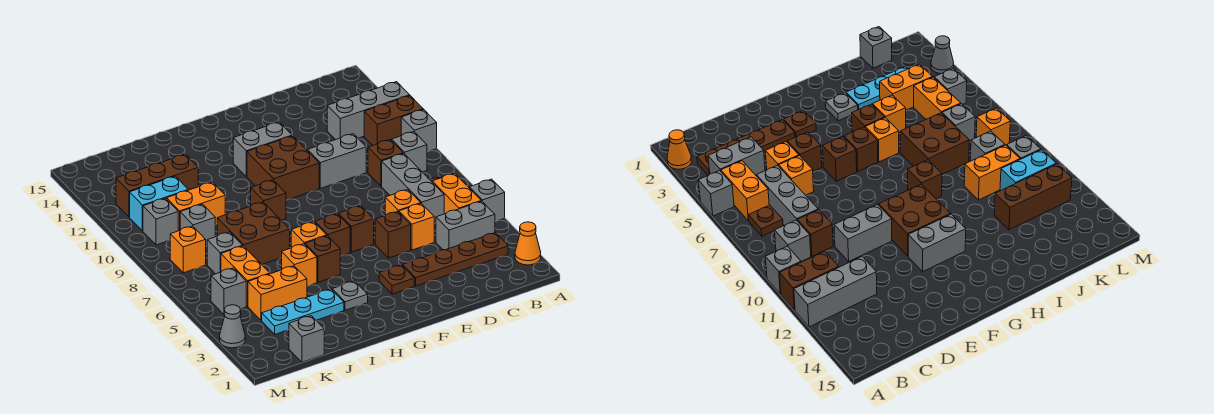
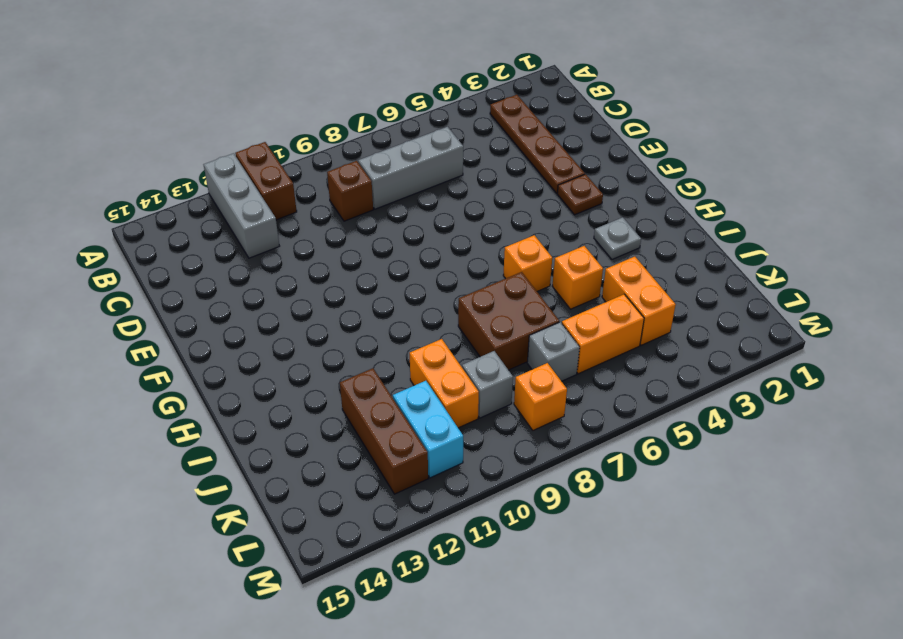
none -> orange cone A2 level 1
none -> grey brick A5 level 1
none -> grey brick A10 level 1
none -> grey brick B4:C4 level 1

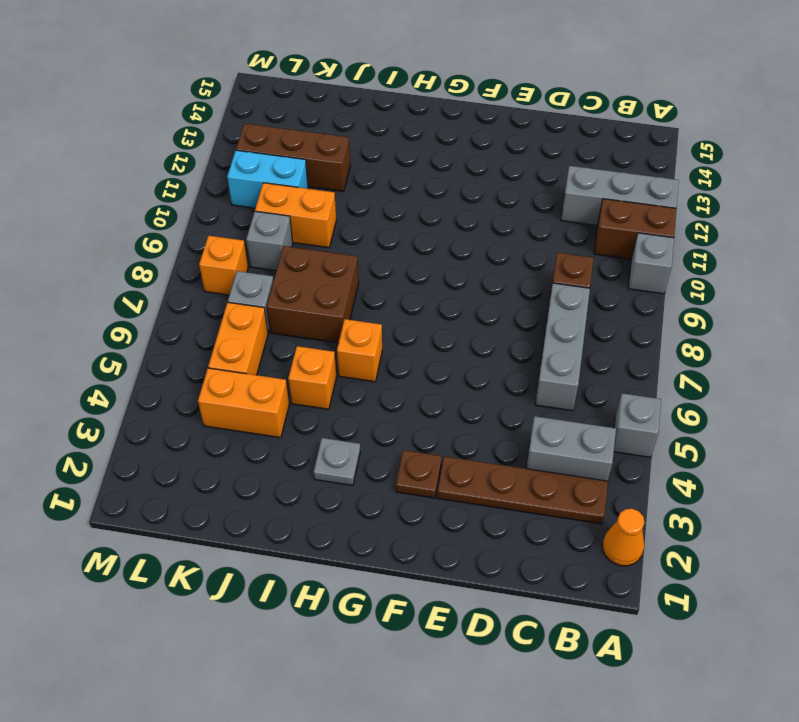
none -> orange brick B5:B6 level 1
none -> brown plate B7 level 1
none -> grey brick B9 level 1
none -> orange brick D5 level 1

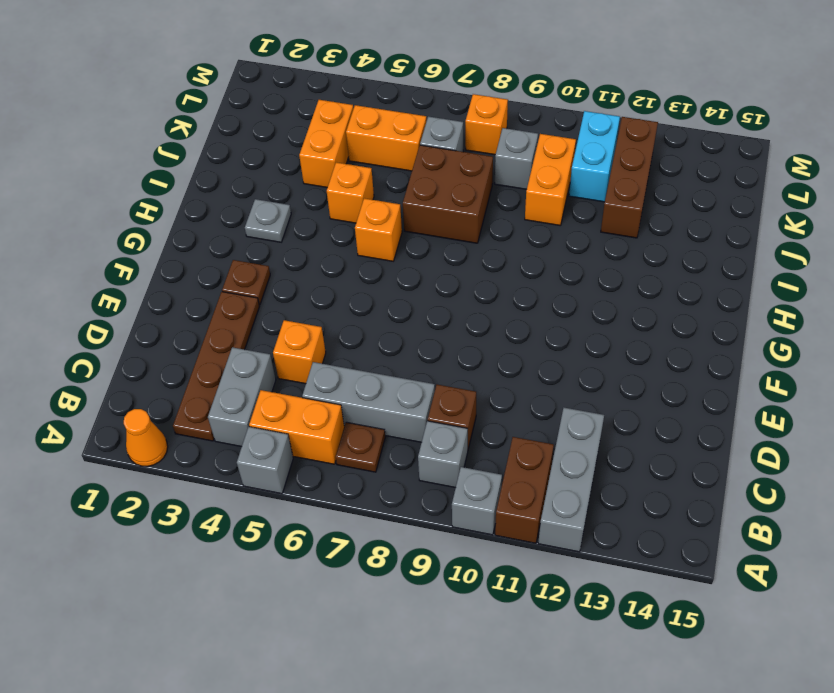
none -> orange brick D6 level 1
none -> grey brick D10:E10 level 1
none -> brown brick E5 level 1
none -> brown brick F6 level 1

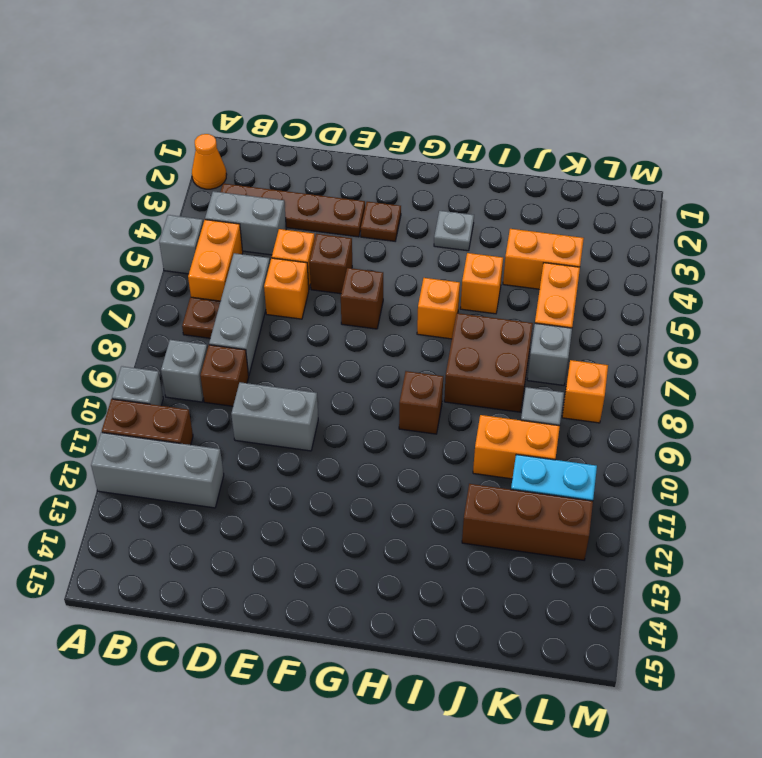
none -> brown brick F10:G11 level 1
none -> grey brick F12:G12 level 1
none -> brown brick G6 level 1
none -> brown brick H5 level 1

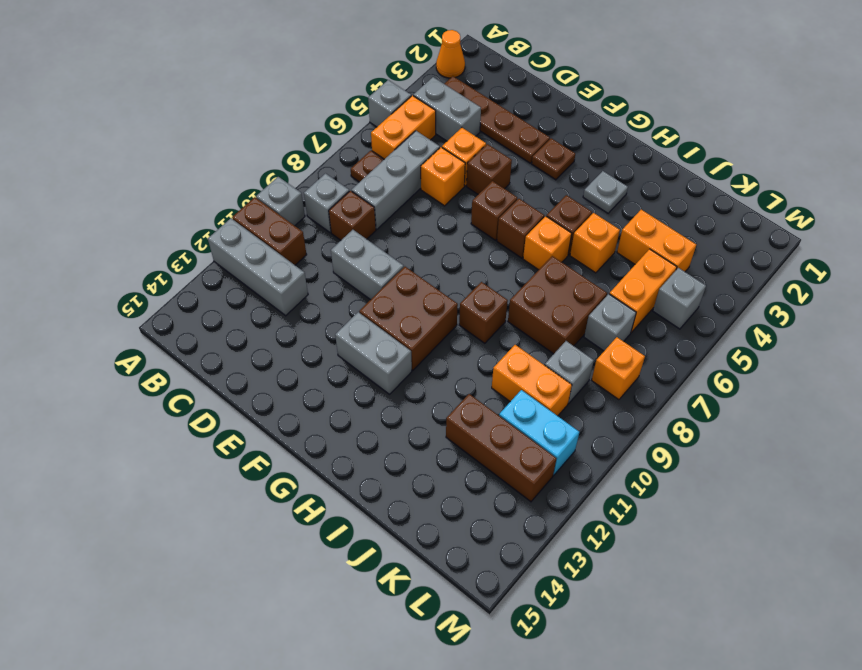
none -> cyan plate I3:K3 level 1
none -> grey brick K1 level 1
none -> grey brick L10 level 1
none -> grey cone M3 level 1

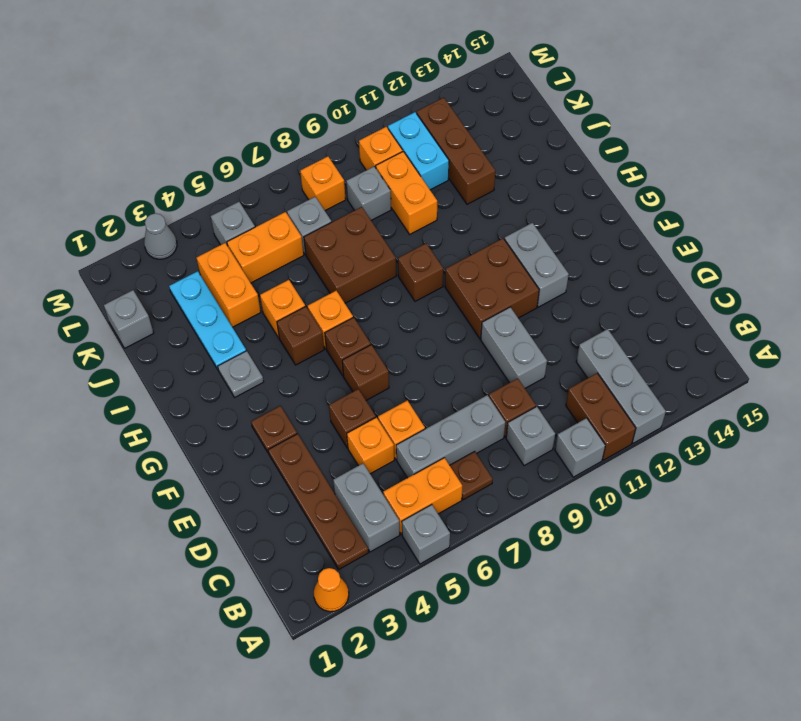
orange brick L10 level 1 -> grey brick L10 level 1

